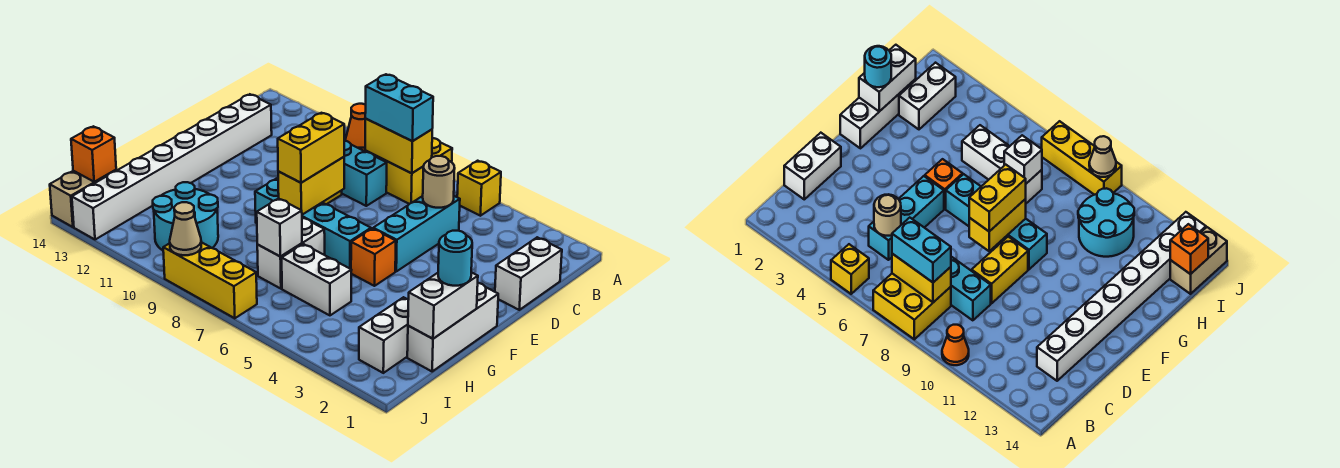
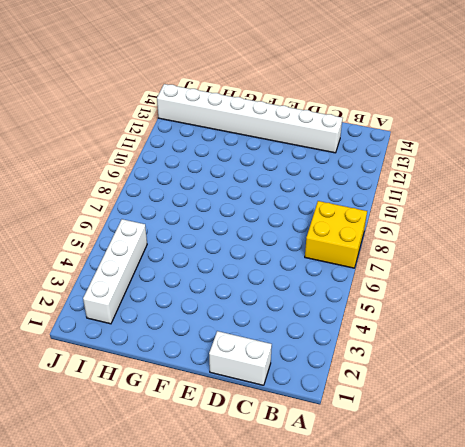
white brick I2:I5 level 1 -> white brick H2:I2 level 1
none -> yellow brick A5 level 1
none -> orange cone A10 level 1
none -> cyan brick C5:E5 level 1

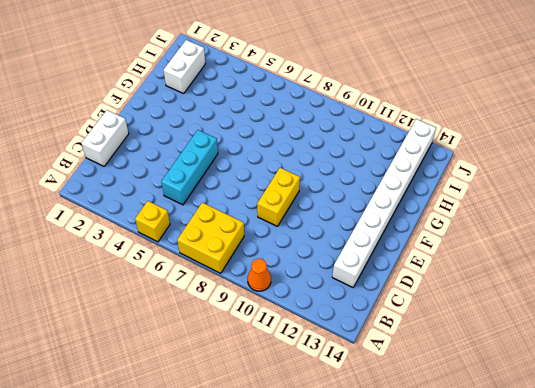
none -> cyan brick C8:C9 level 1
none -> white brick F1:H1 level 1
none -> orange brick F5 level 1

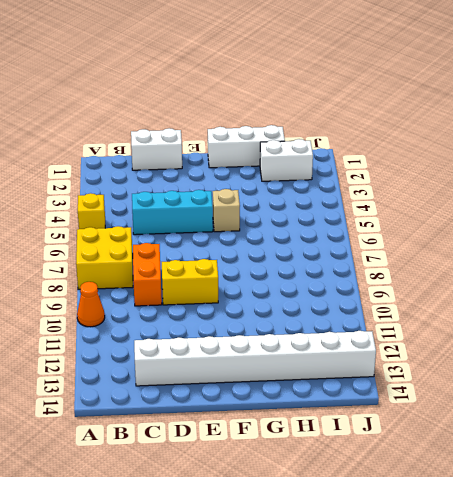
orange brick C8:C9 level 1 -> cyan brick C8:C9 level 1
tan brick F5 level 1 -> orange brick F5 level 1
none -> cyan brick F6:F9 level 1
none -> white brick G7:H7 level 1
none -> white brick H5:H6 level 1

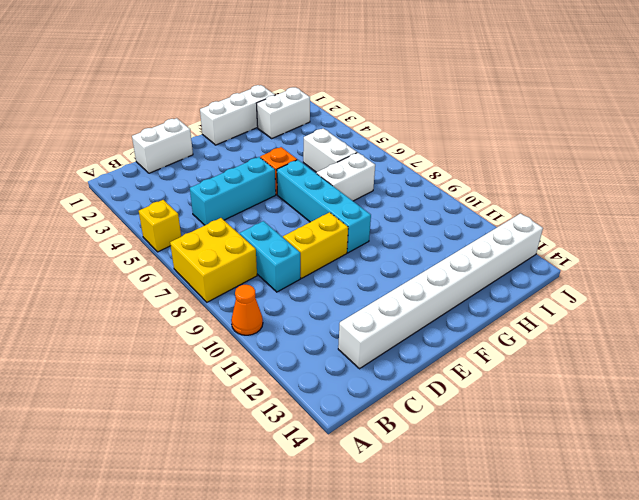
none -> cyan round brick H10:I11 level 1
none -> tan brick I14:J14 level 1
none -> yellow brick J7:J9 level 1

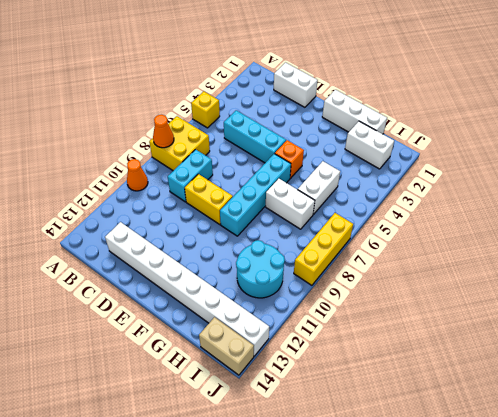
orange cone A8 level 2 -> none
none -> yellow brick B7:B8 level 2
none -> tan round brick C5 level 2
none -> yellow brick E8:F8 level 2

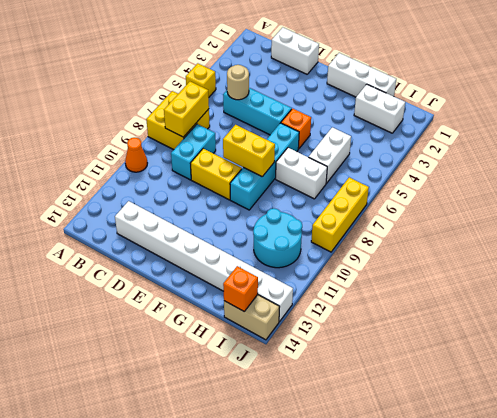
none -> white brick G1:H1 level 2
none -> white brick H7 level 2
none -> tan cone J9 level 2

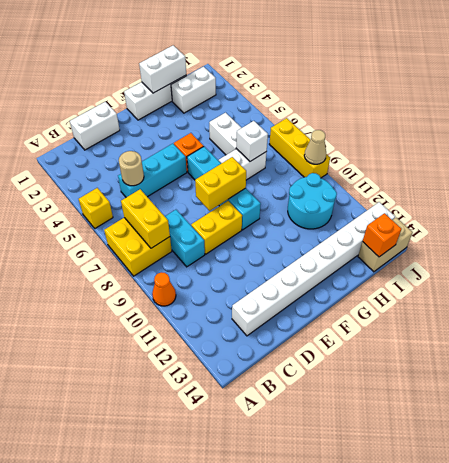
none -> cyan brick B7:B8 level 3
none -> yellow brick E8:F8 level 3
none -> cyan round brick G1 level 3

